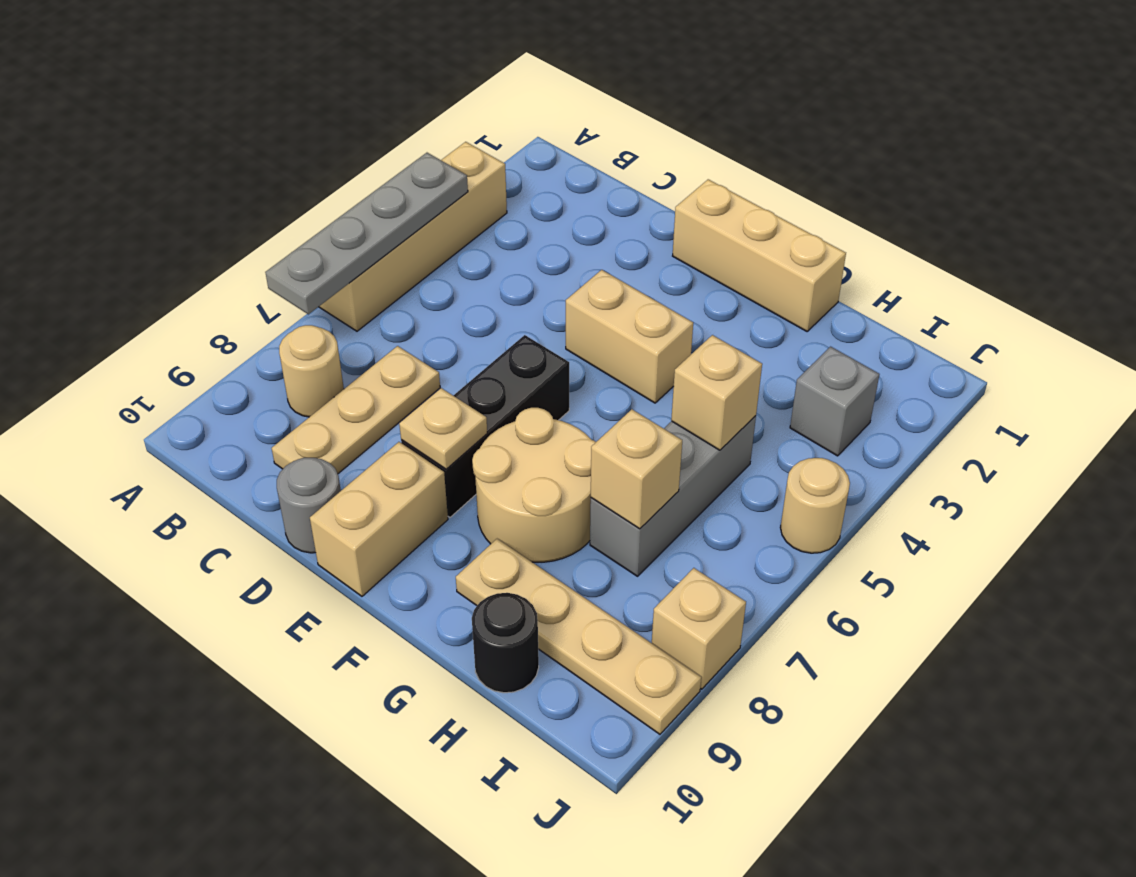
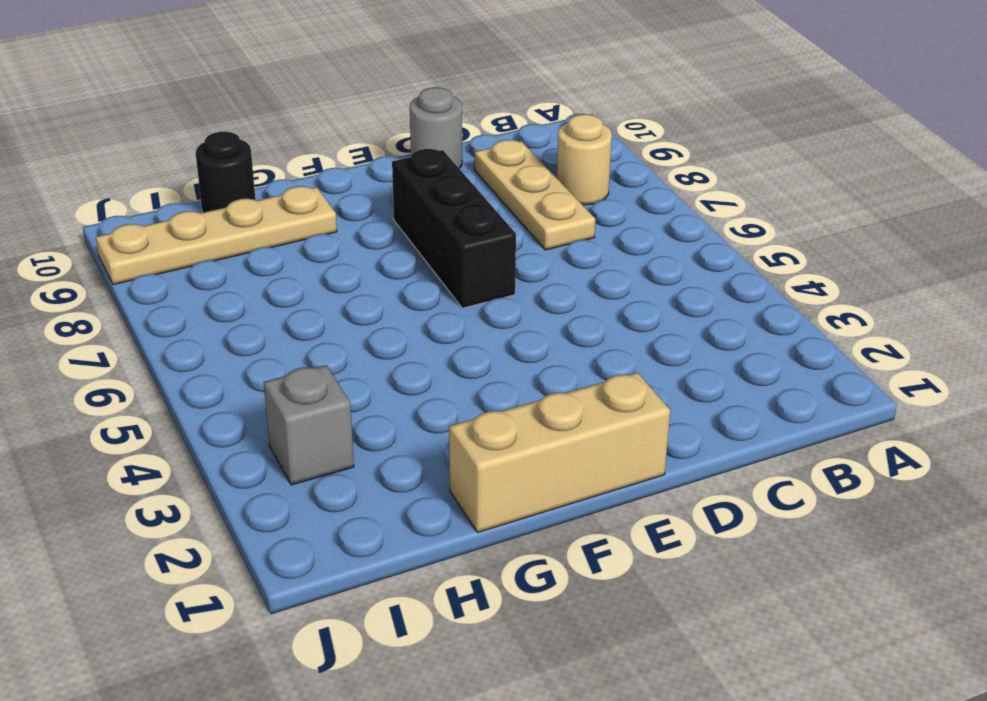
none -> tan brick A3:A6 level 1
none -> tan brick E4:F4 level 1
none -> tan brick E9:E10 level 1

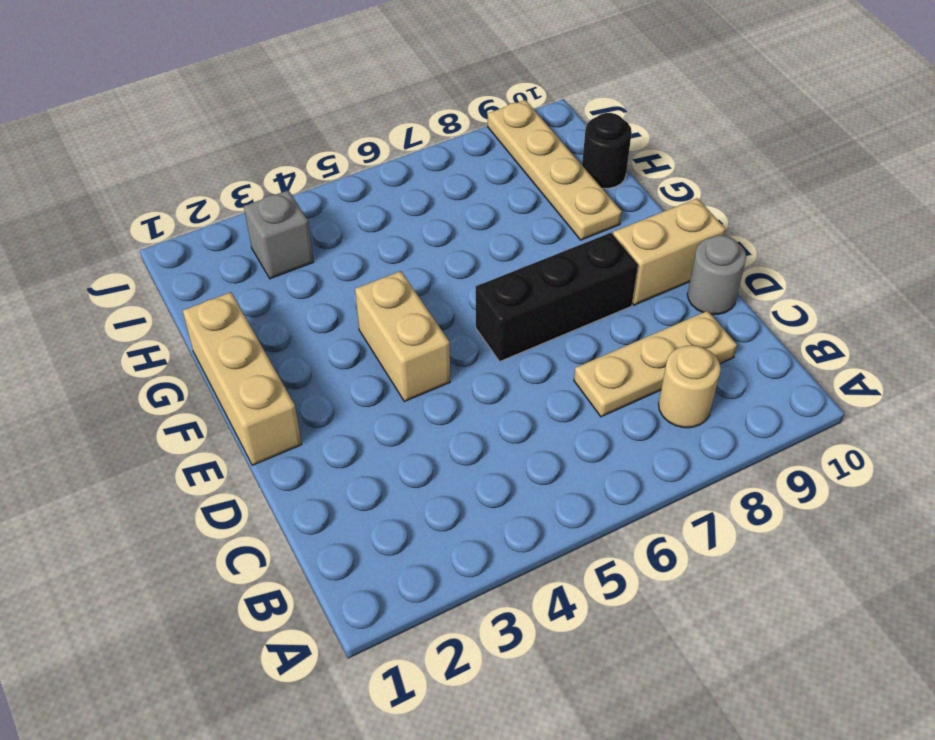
none -> tan brick A3:A6 level 1
none -> tan round brick F7:G8 level 1
none -> grey brick H5:H7 level 1

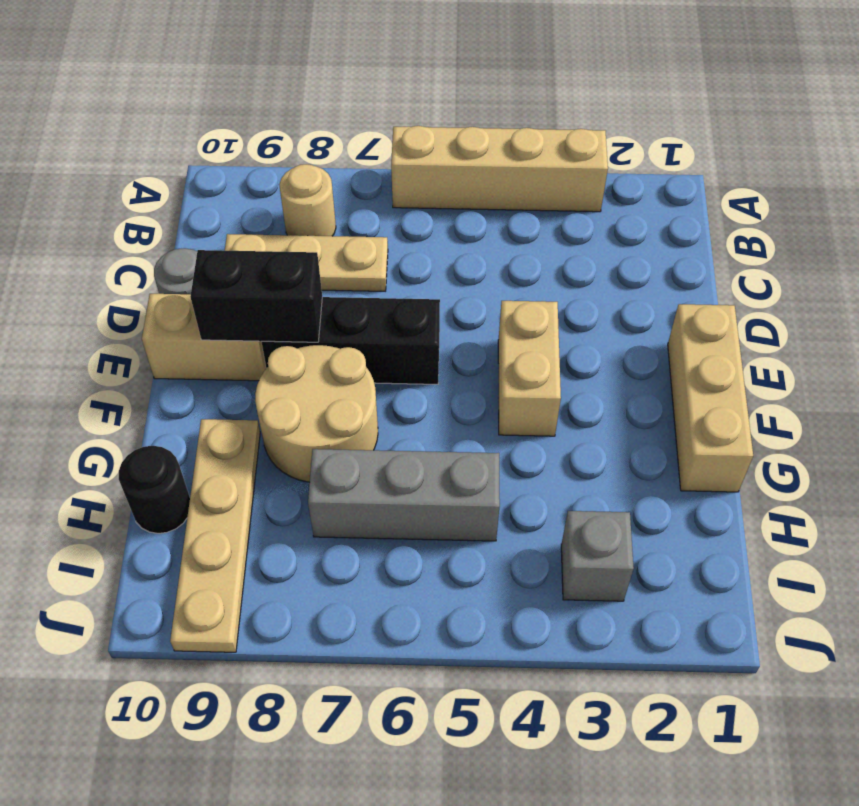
black brick E8:E9 level 2 -> tan plate E8 level 2
none -> tan round brick J5 level 1
none -> tan brick J8 level 1
none -> grey plate A4:A7 level 2

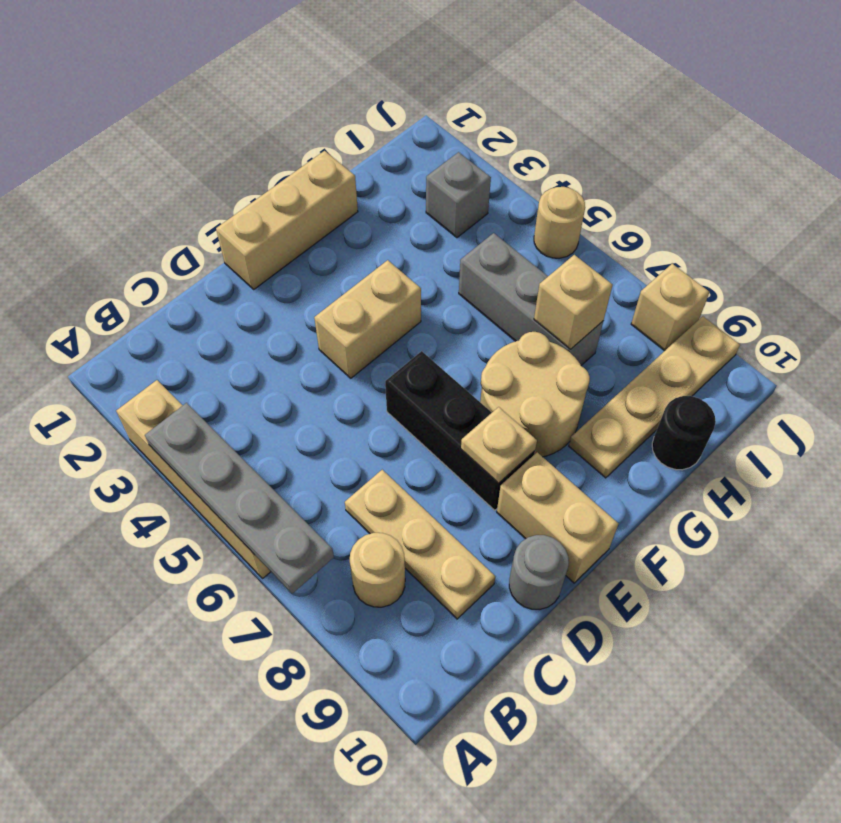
none -> tan brick H5 level 2

